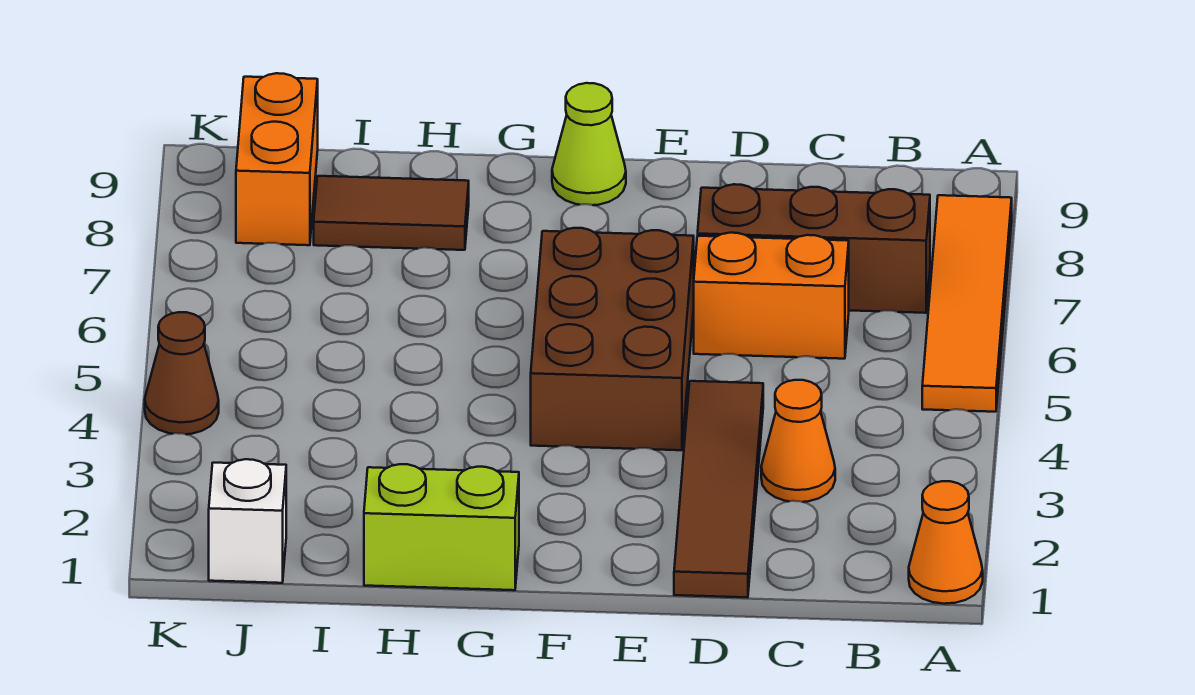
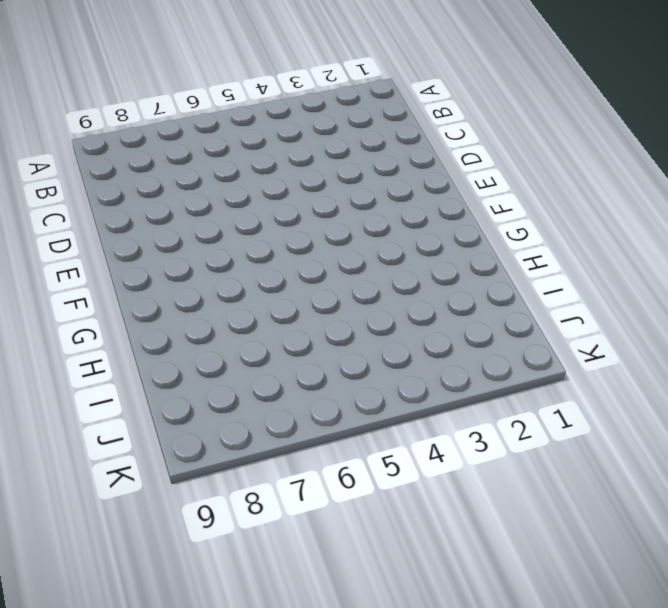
none -> orange cone A1 level 1
none -> orange tile A5:A8 level 1
none -> brown brick B7:D7 level 1

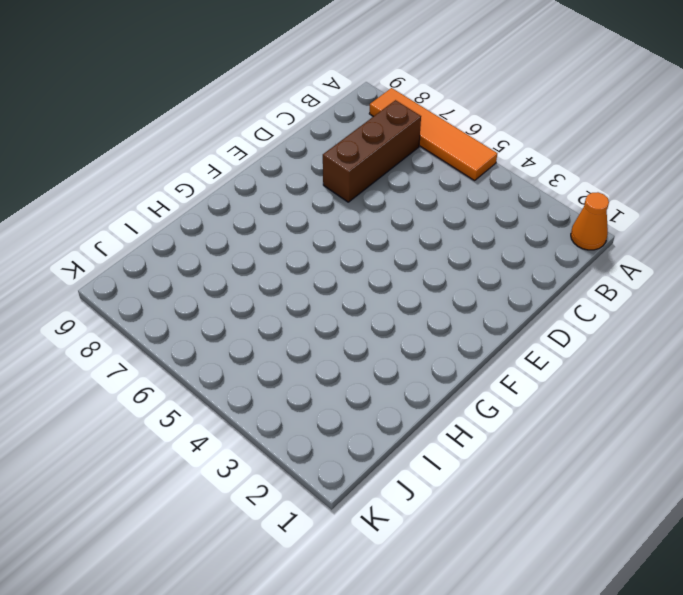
none -> orange cone C3 level 1
none -> orange brick C6:D6 level 1
none -> brown tile D1:D4 level 1

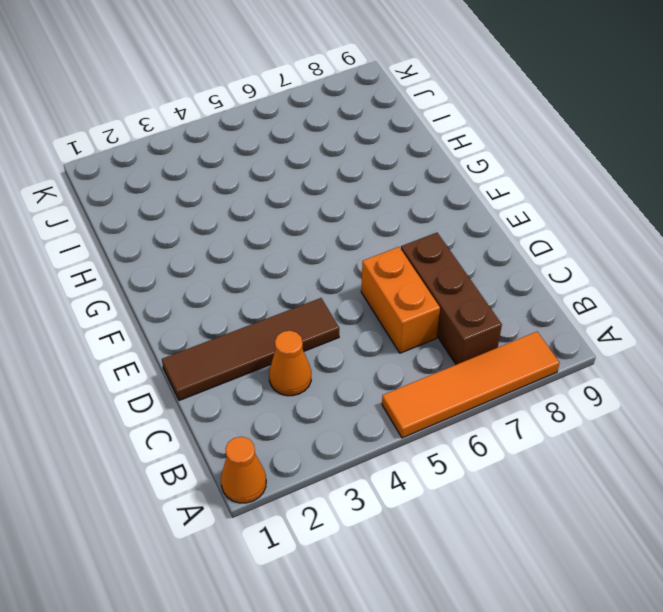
none -> brown brick E4:F6 level 1
none -> lime cone F9 level 1
none -> lime brick G1:H1 level 1

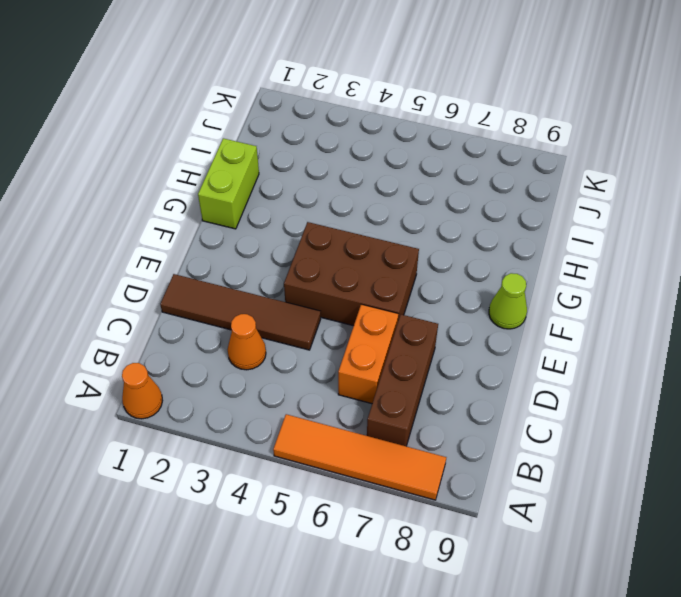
none -> brown tile H8:I8 level 1
none -> white brick J1 level 1
none -> orange brick J8:J9 level 1

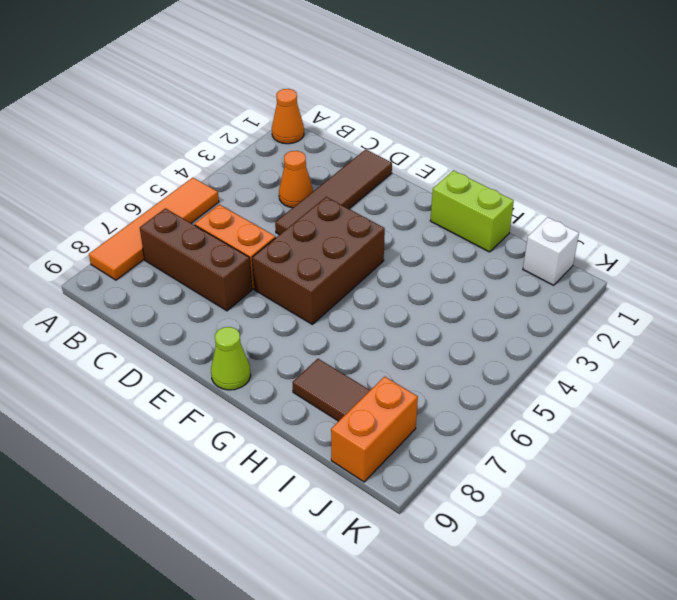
none -> brown cone K4 level 1

